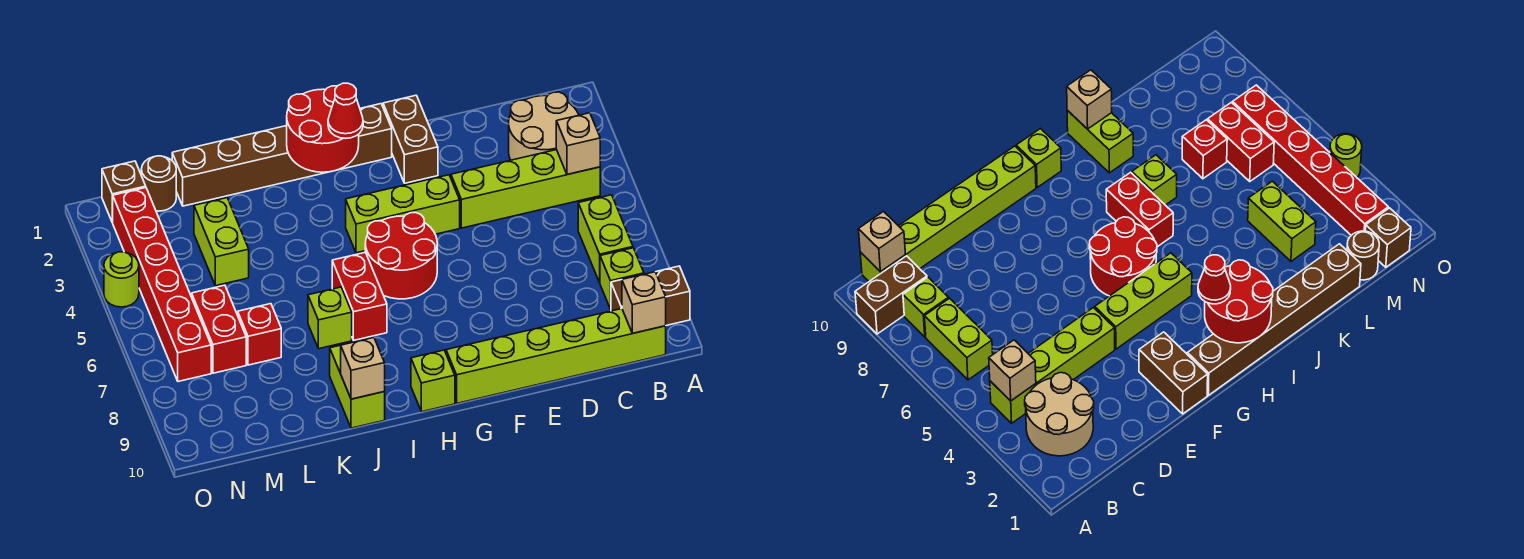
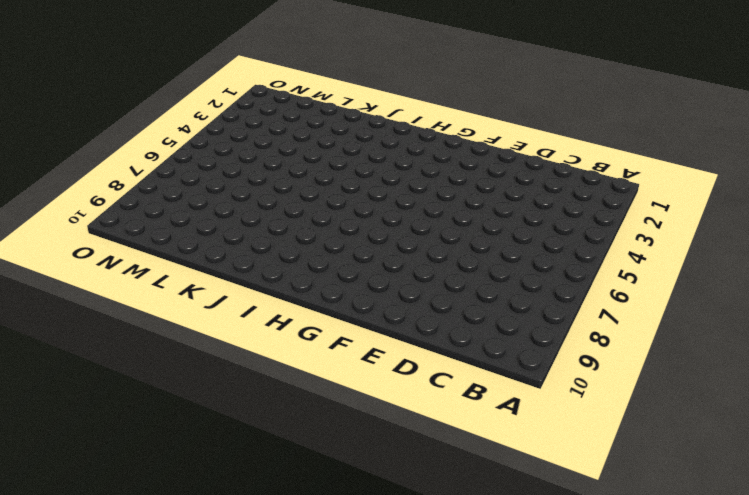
none -> brown brick A9:B9 level 1
none -> tan round brick B2:C3 level 1
none -> lime brick B4:E4 level 1

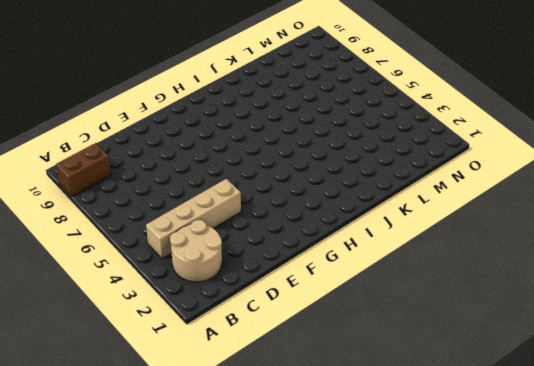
tan brick B4:E4 level 1 -> lime brick B4:E4 level 1
none -> lime brick B6:B7 level 1
none -> lime brick B8 level 1
none -> lime brick B10:G10 level 1

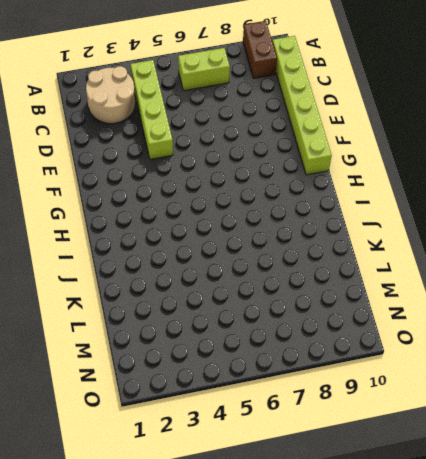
none -> lime brick B8 level 1
none -> brown brick F1:F2 level 1
none -> lime brick F4:H4 level 1

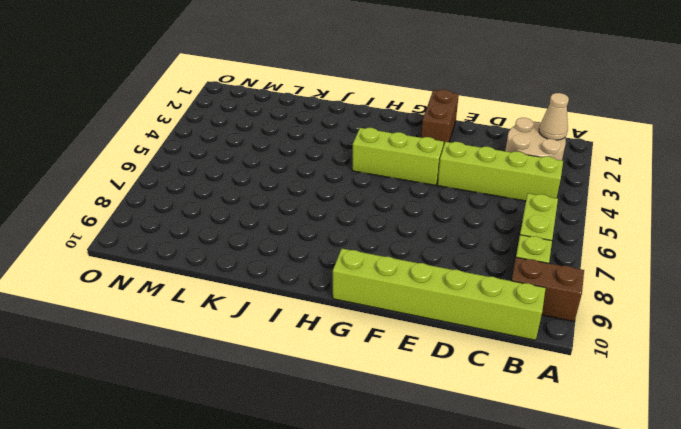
tan cone B2 level 2 -> none
none -> brown brick G1:L1 level 1
none -> red round brick G5:H6 level 1
none -> lime brick H10 level 1

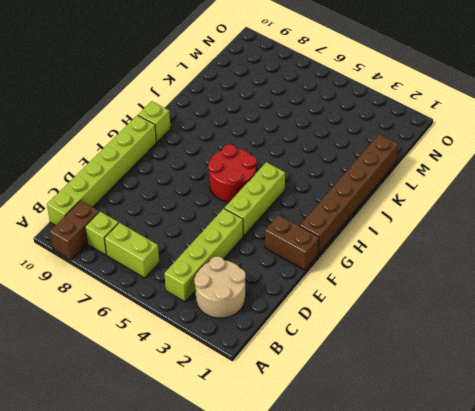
none -> red brick I6:I7 level 1
none -> lime brick J7 level 1
none -> lime brick J9:J10 level 1

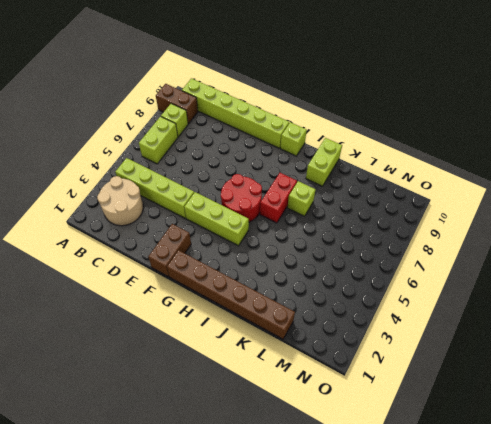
none -> lime brick L3:L4 level 1
none -> red brick L7 level 1
none -> brown round brick M1 level 1

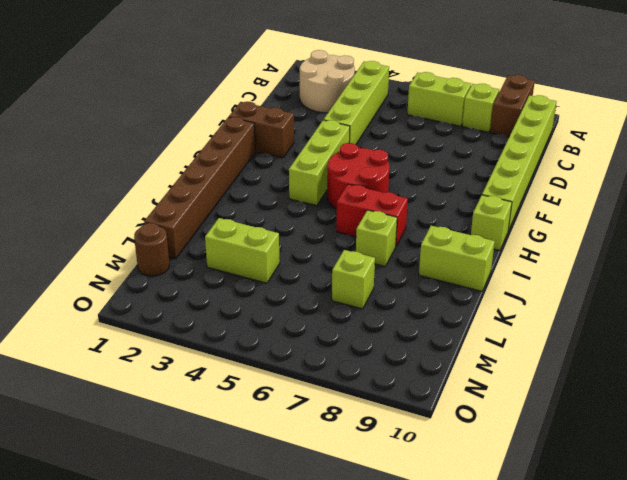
lime brick L7 level 1 -> red brick L7 level 1
none -> red brick M6:M7 level 1
none -> brown brick N1 level 1
none -> red brick N2:N7 level 1

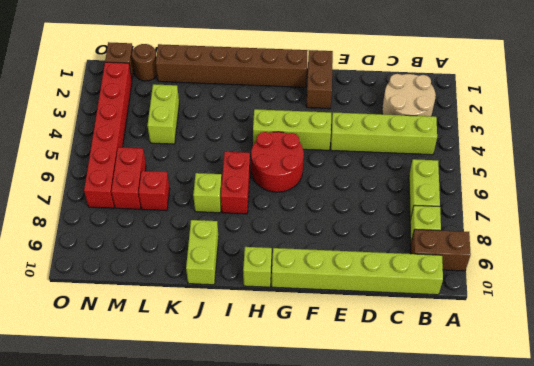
none -> lime round brick O4 level 1
none -> tan brick B4 level 2
none -> tan brick B10 level 2

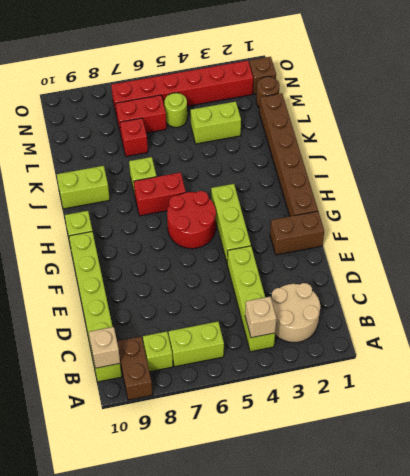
lime round brick M5 level 1 -> lime round brick O4 level 1
none -> red round brick H1:I2 level 2
none -> tan brick J10 level 2
none -> red cone H2 level 3

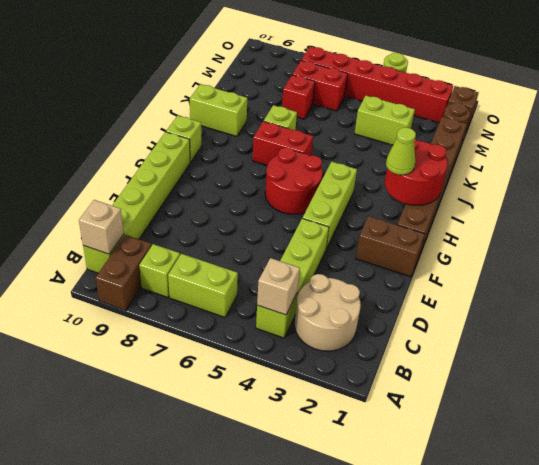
lime cone H2 level 3 -> red cone H2 level 3
none -> tan brick J10 level 2

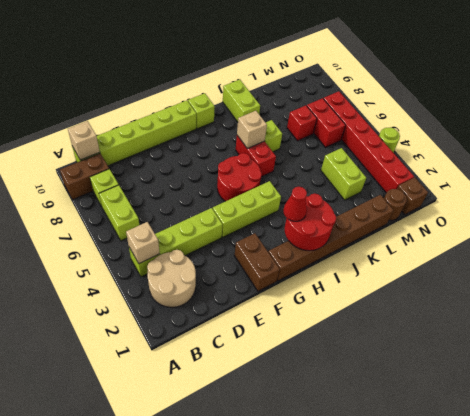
tan brick I7 level 2 -> tan brick J10 level 2

